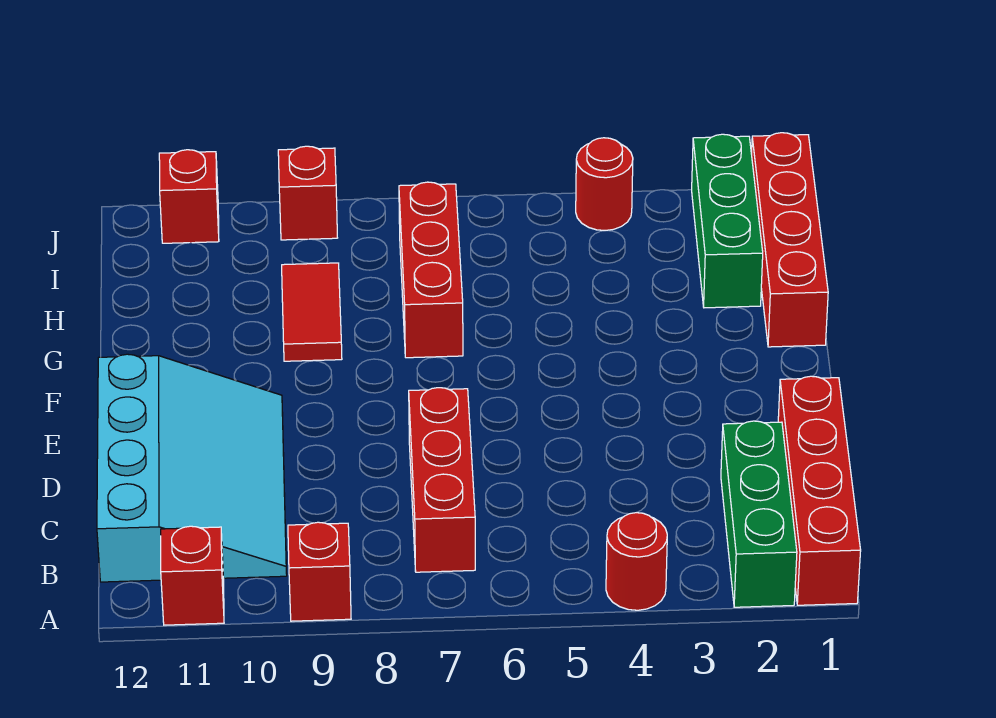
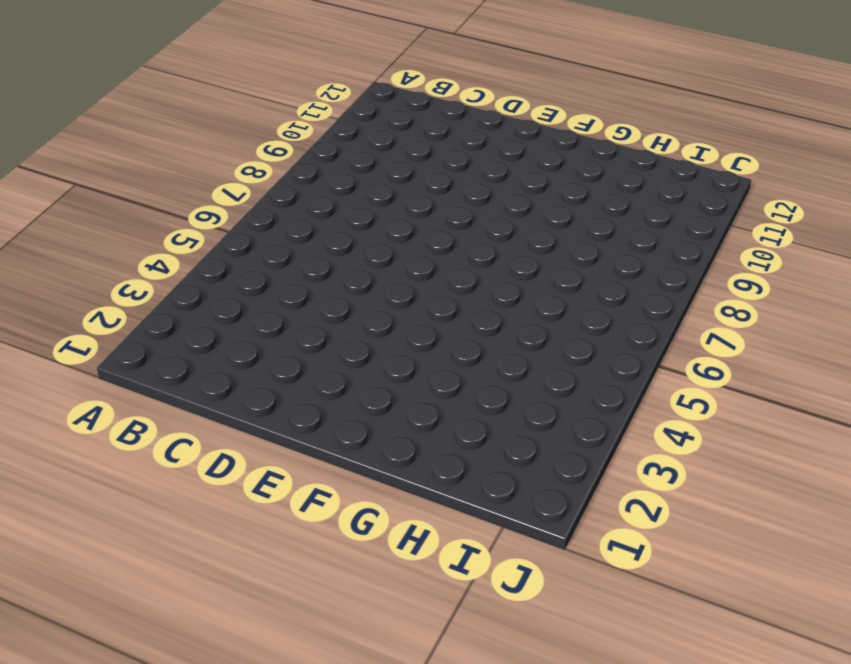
none -> red brick A1:D1 level 1
none -> green brick A2:C2 level 1
none -> red round brick A4 level 1

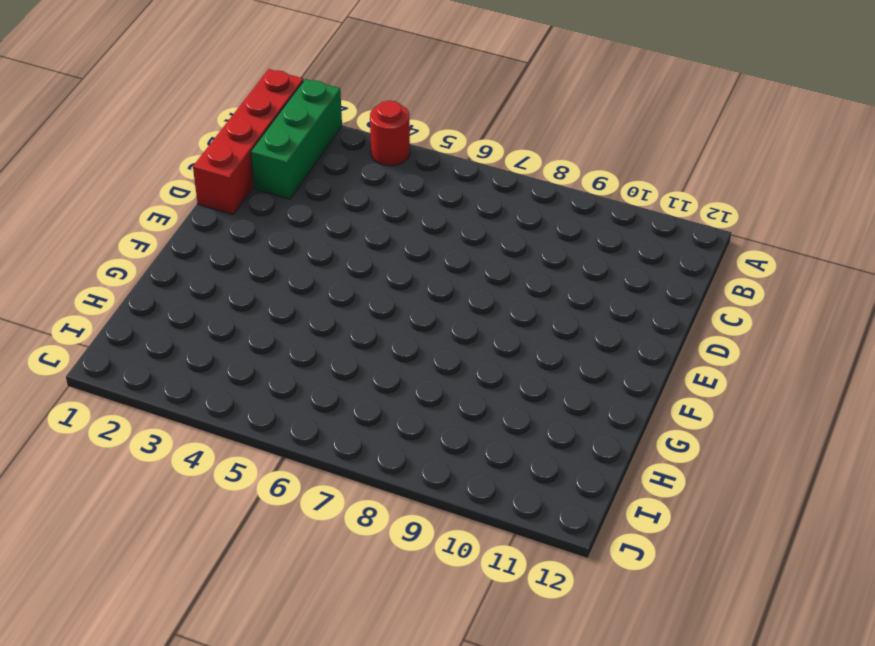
none -> red brick A9 level 1
none -> red brick A11 level 1
none -> red brick B7:D7 level 1

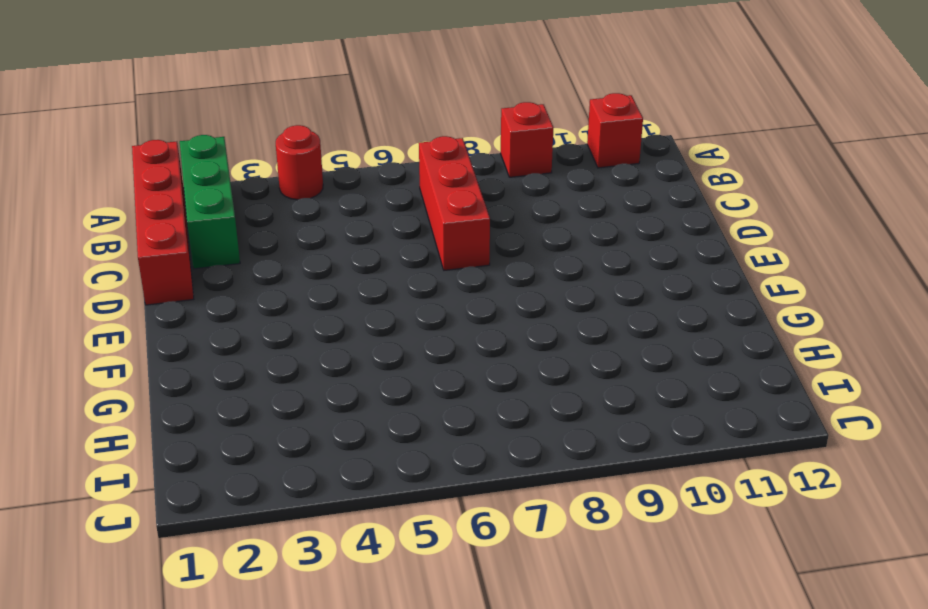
none -> cyan slope B10:E12 level 1 top 12
none -> red brick G1:J1 level 1
none -> red brick G7:I7 level 1

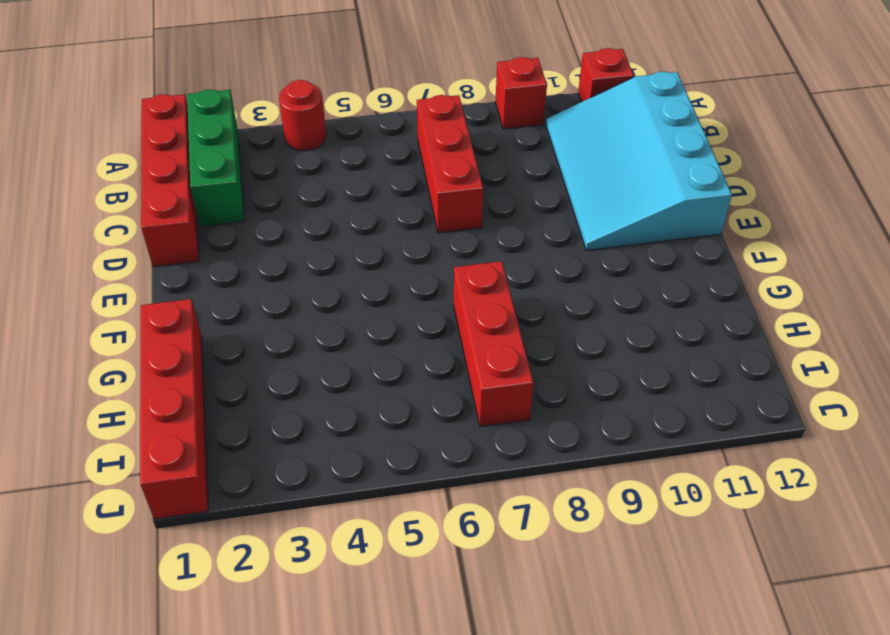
none -> red tile G9:H9 level 1
none -> green brick H2:J2 level 1
none -> red round brick J4 level 1

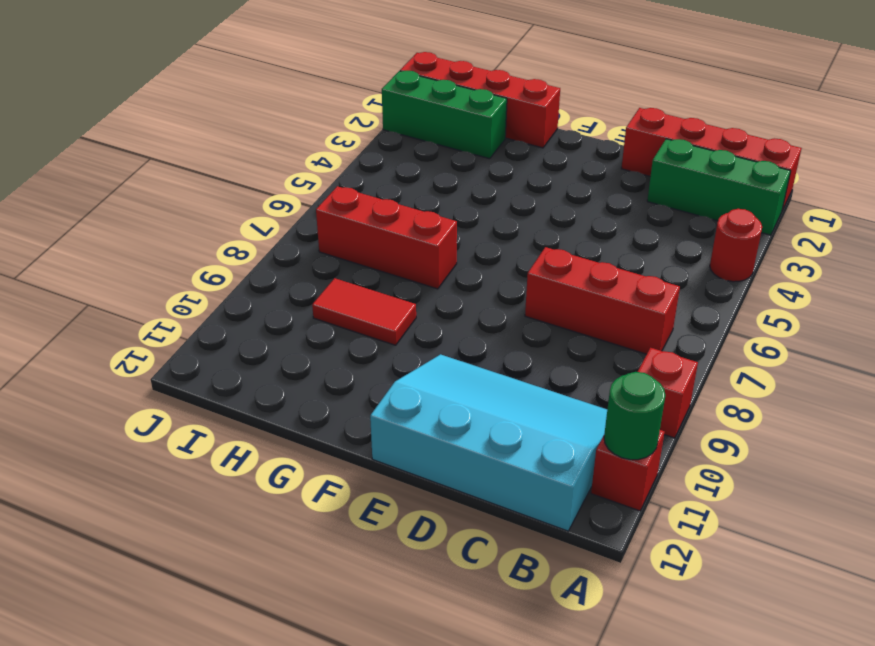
green round brick A11 level 2 -> none
none -> red round brick J4 level 1
none -> red brick J9 level 1
none -> red brick J11 level 1

